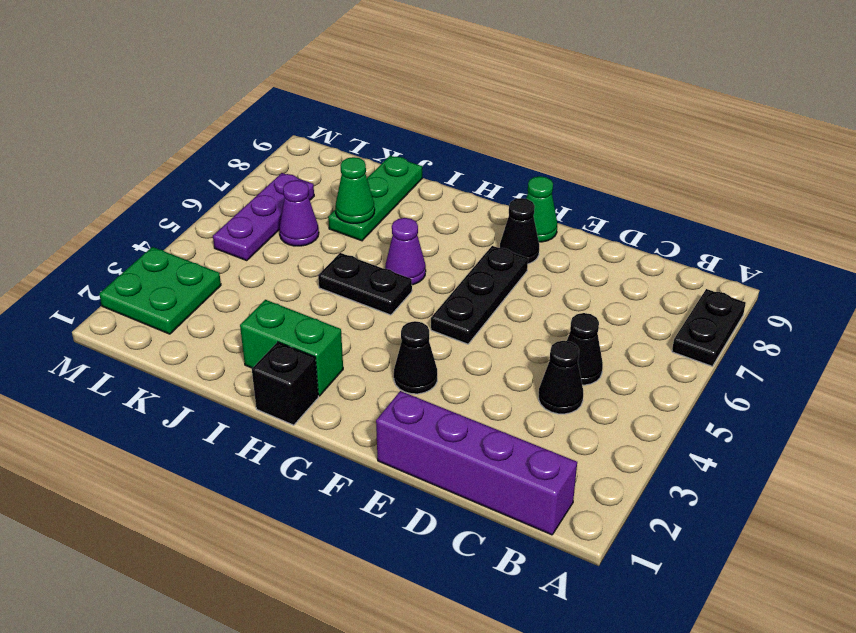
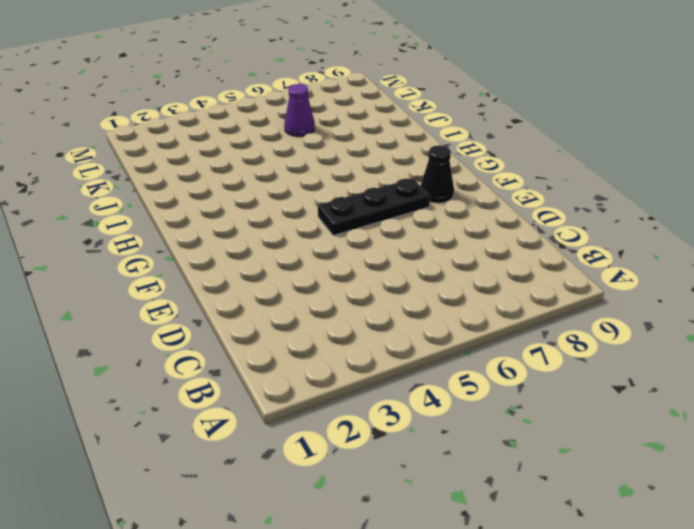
none -> black plate A7:A8 level 1
none -> purple brick B1:E1 level 1
none -> black cone C4 level 1

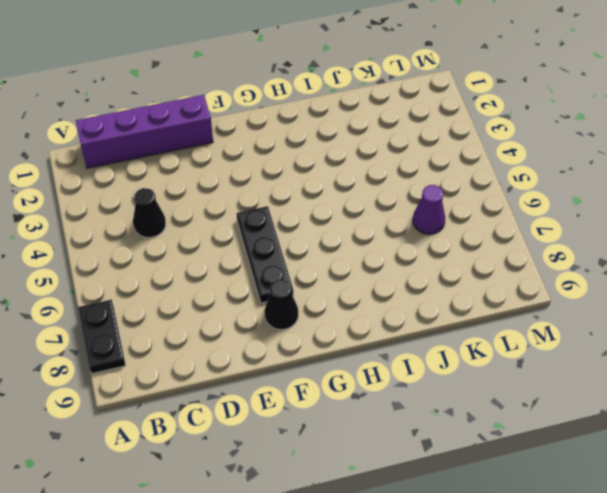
none -> black cone C5 level 1
none -> black cone F3 level 1
none -> green cone F9 level 1

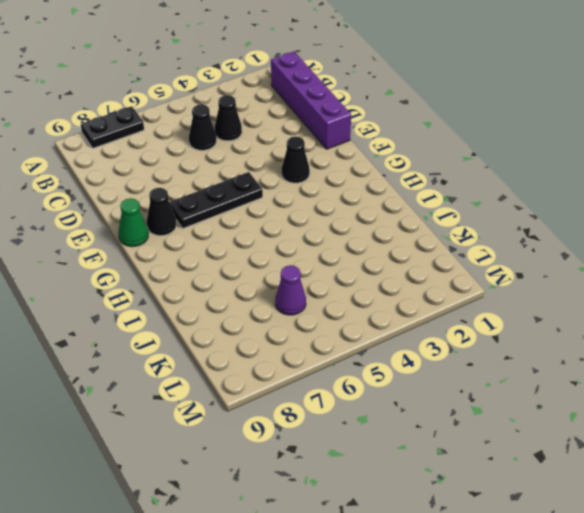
none -> black brick H1 level 1
none -> green brick H2:I2 level 1
none -> black plate H5:I5 level 1

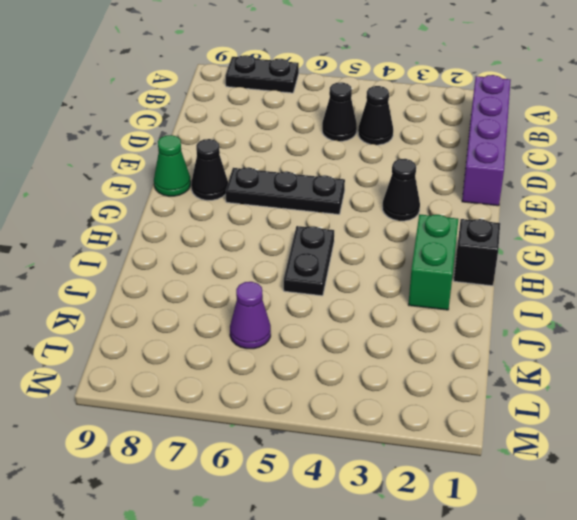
none -> purple cone H6 level 1
none -> green plate J7:J9 level 1
none -> green plate L2:M3 level 1

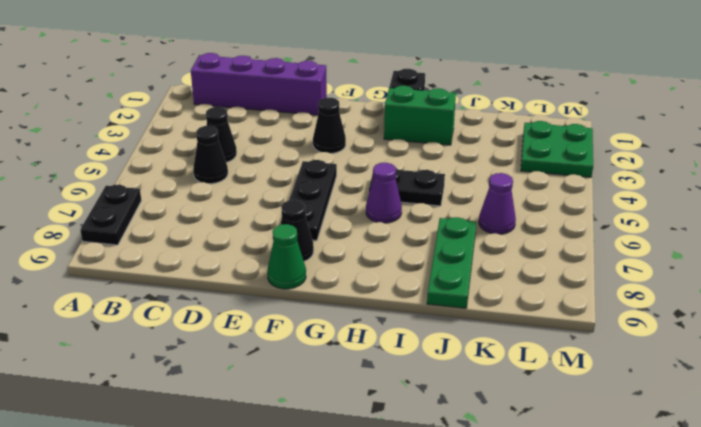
none -> purple plate L5:L7 level 1
none -> green cone J7 level 2

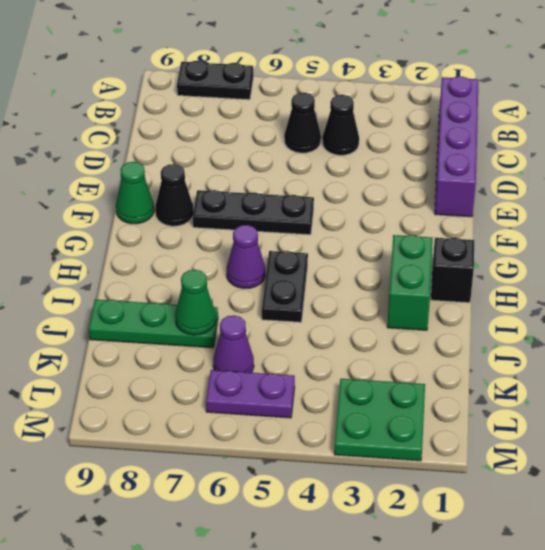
purple plate L5:L6 level 1 -> purple plate L5:L7 level 1
none -> black cone F3 level 1

